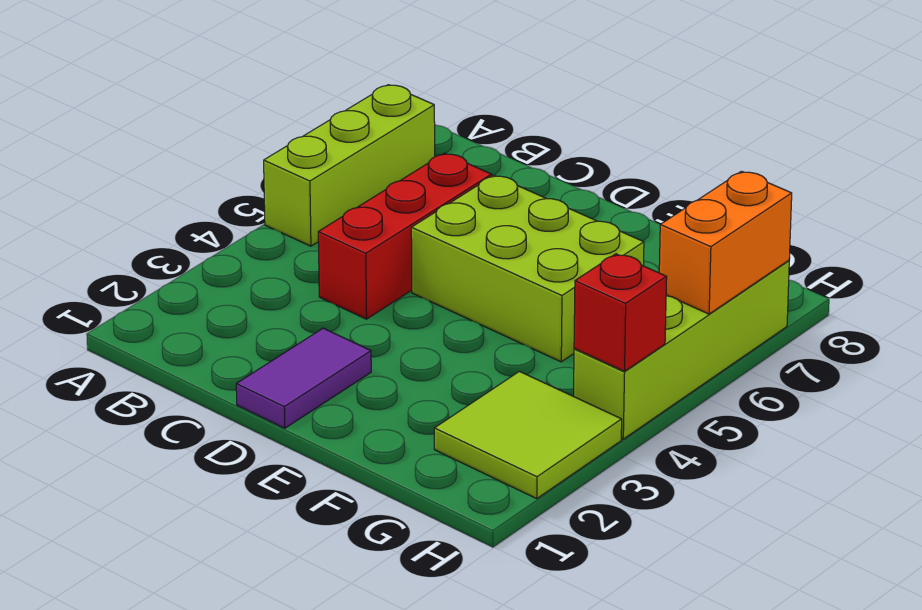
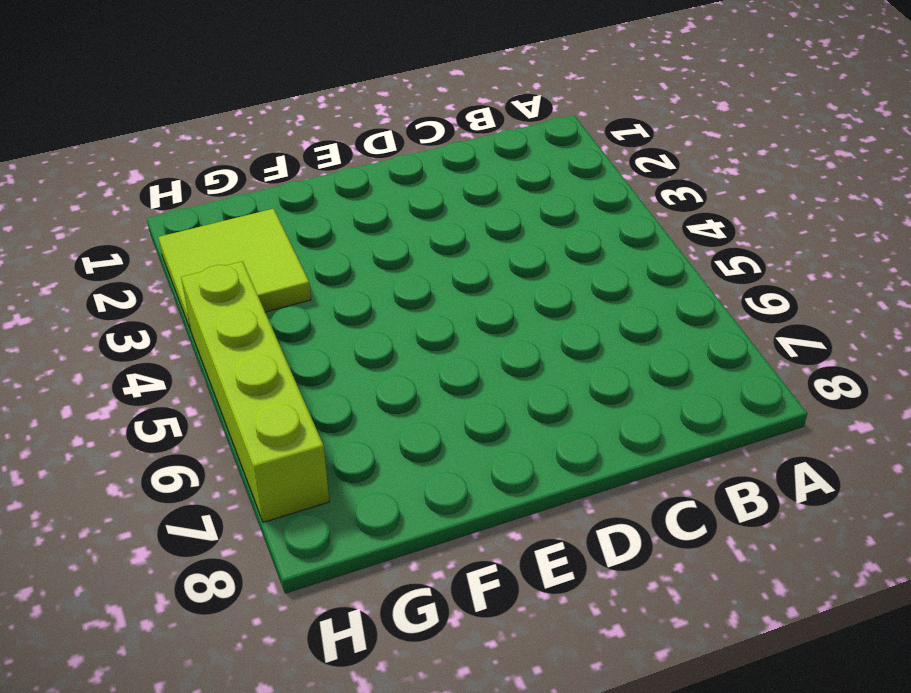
none -> lime brick A5:A7 level 1
none -> red brick C4:C6 level 1

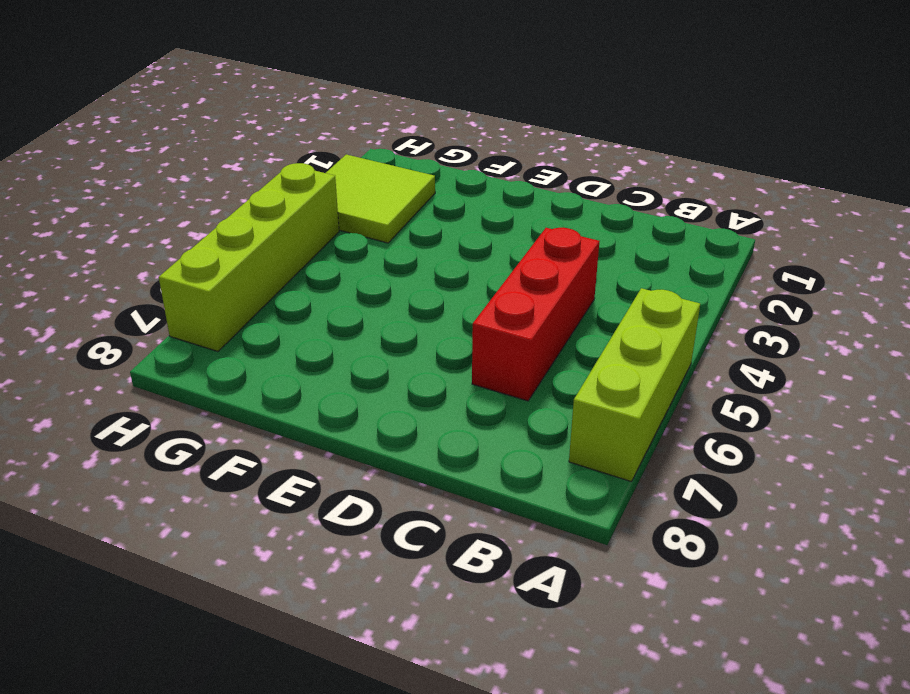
none -> purple tile D1:D2 level 1
none -> lime brick D5:F6 level 1

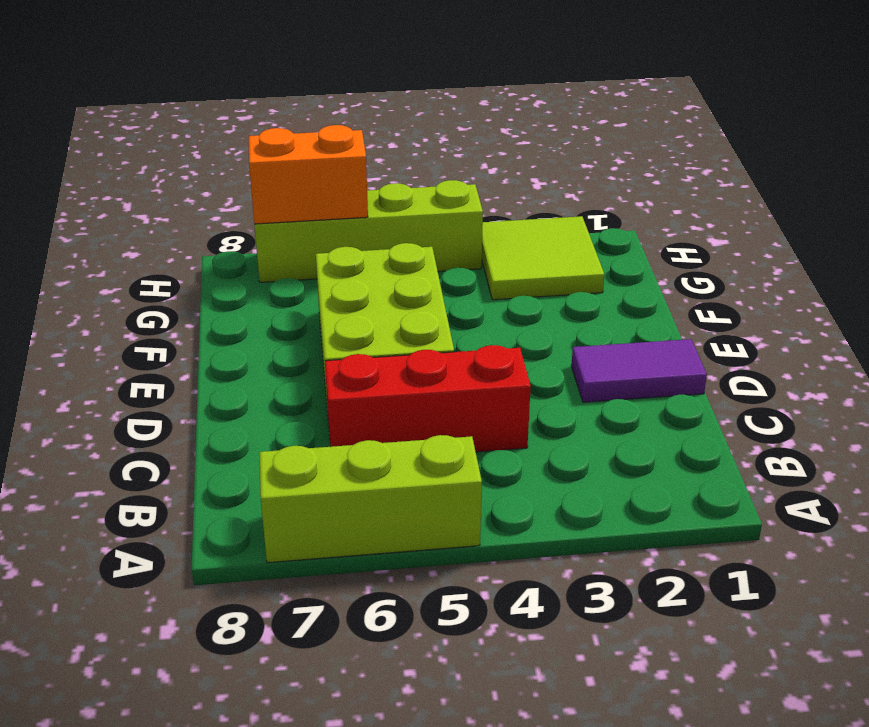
none -> red brick H4 level 2

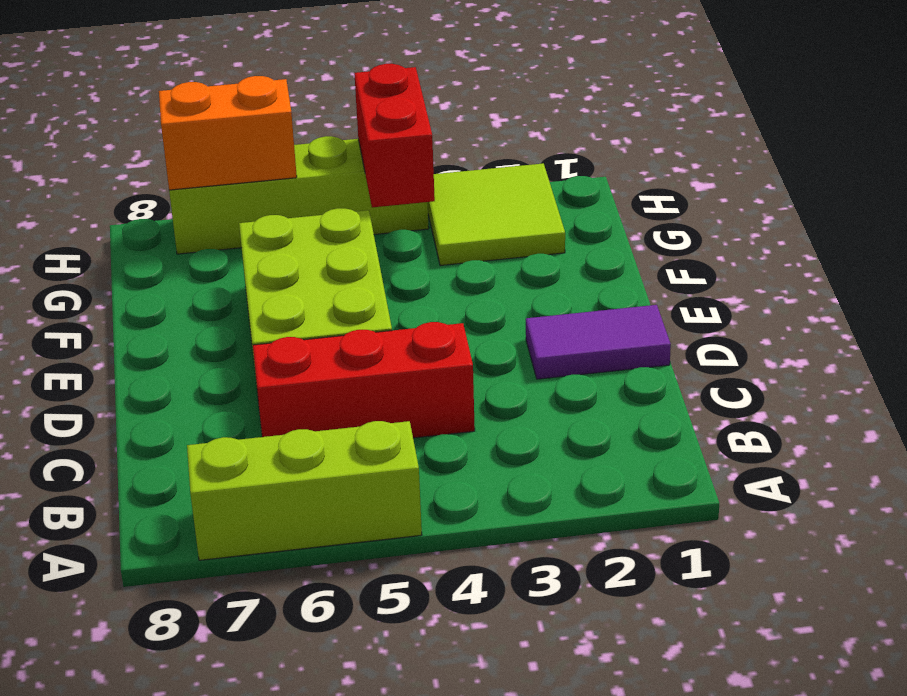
red brick G4:H4 level 2 -> red brick H4 level 2

